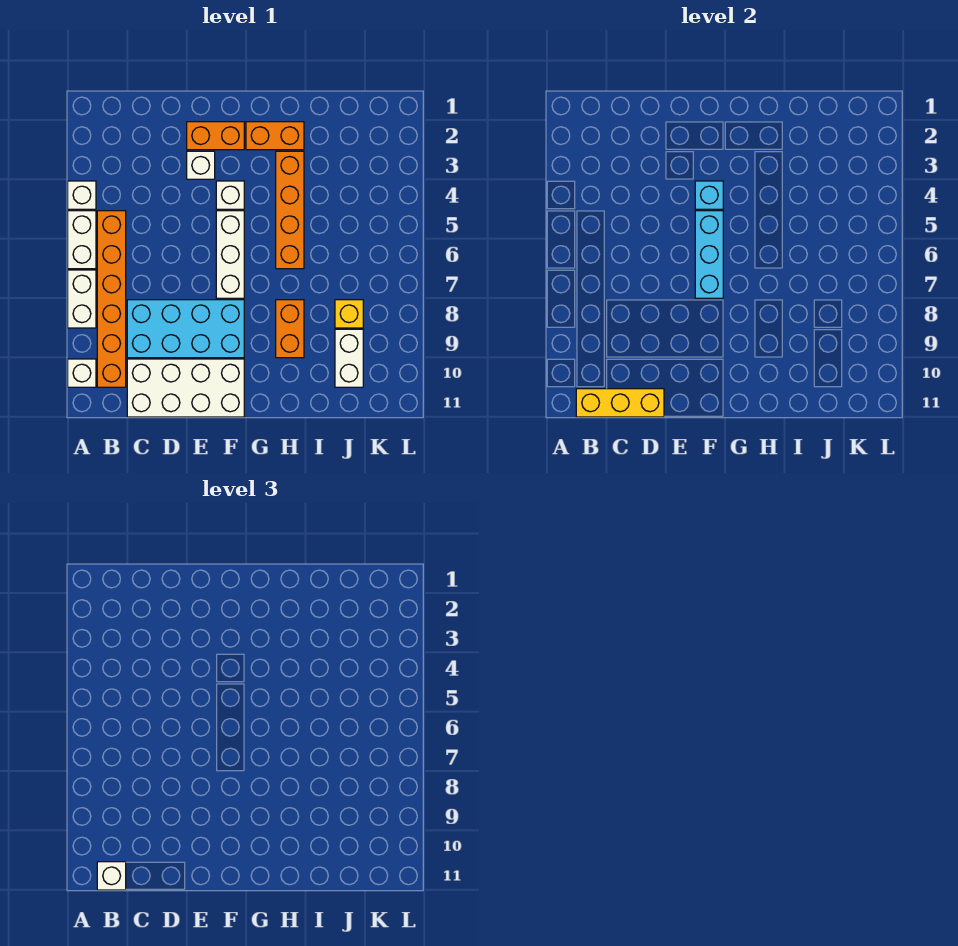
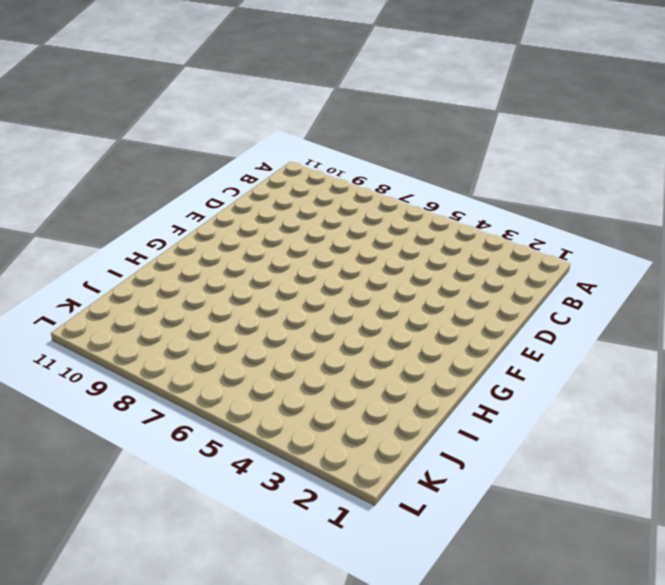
none -> white brick A4 level 1
none -> white brick A5:A6 level 1
none -> white brick A7:A8 level 1

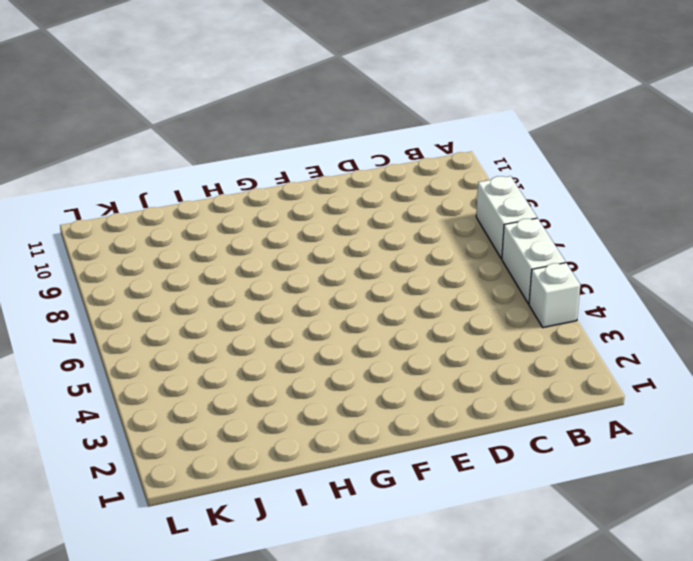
none -> white brick A10 level 1
none -> orange brick B5:B10 level 1
none -> cyan brick C8:F9 level 1

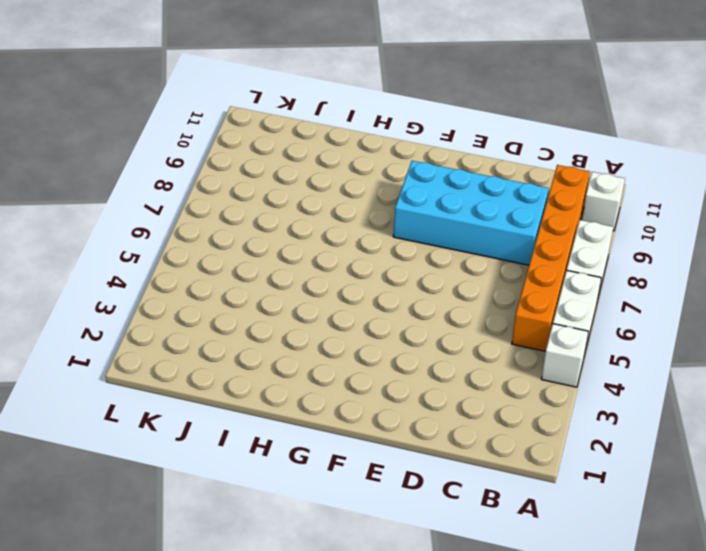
none -> white brick C10:F11 level 1
none -> orange brick E2:F2 level 1
none -> white brick E3 level 1

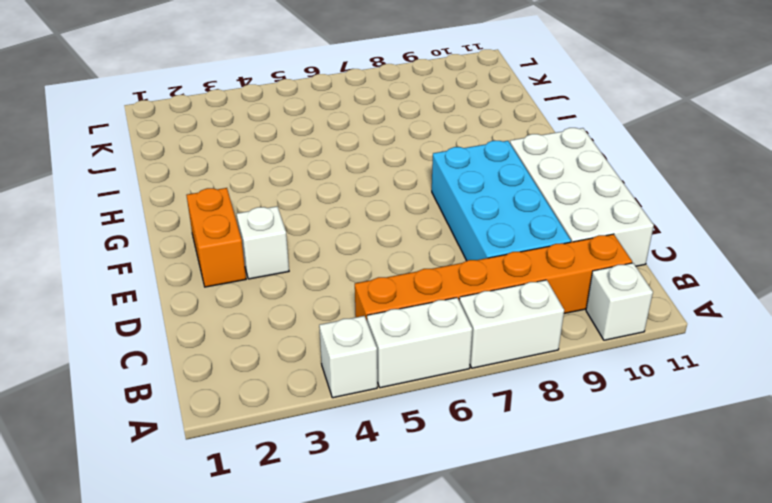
none -> white brick F4 level 1
none -> white brick F5:F7 level 1
none -> orange brick G2:H2 level 1

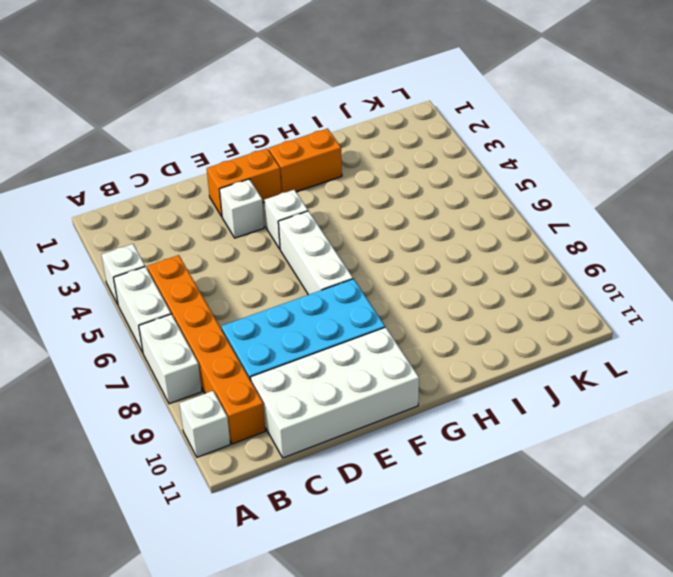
none -> orange brick H3:H6 level 1
none -> orange brick H8:H9 level 1
none -> yellow brick J8 level 1

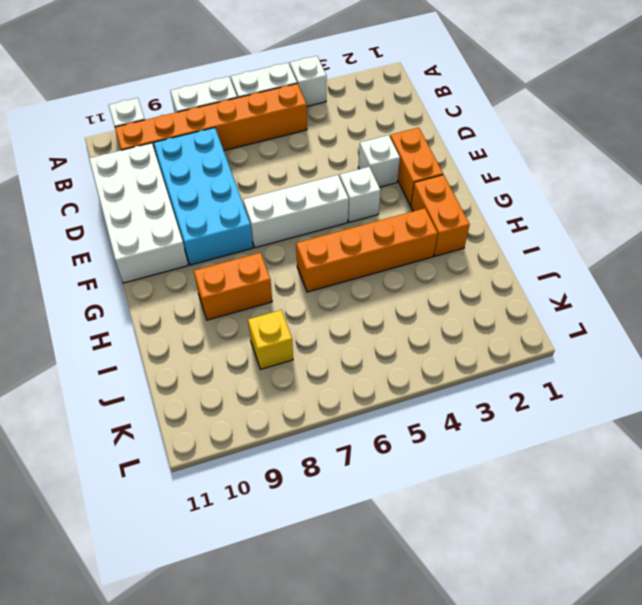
none -> white brick J9:J10 level 1
none -> yellow brick B11:D11 level 2
none -> cyan brick F4 level 2

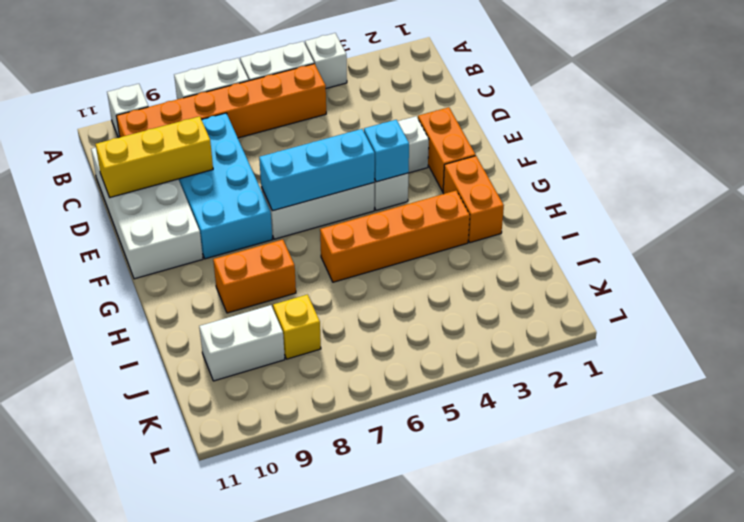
yellow brick D9:D11 level 2 -> yellow brick B11:D11 level 2
none -> white brick B11 level 3

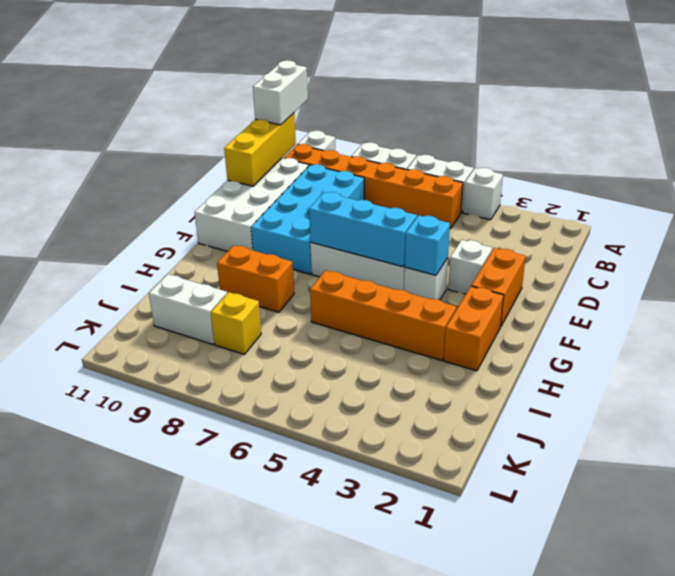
white brick A11:B11 level 3 -> white brick B11 level 3

